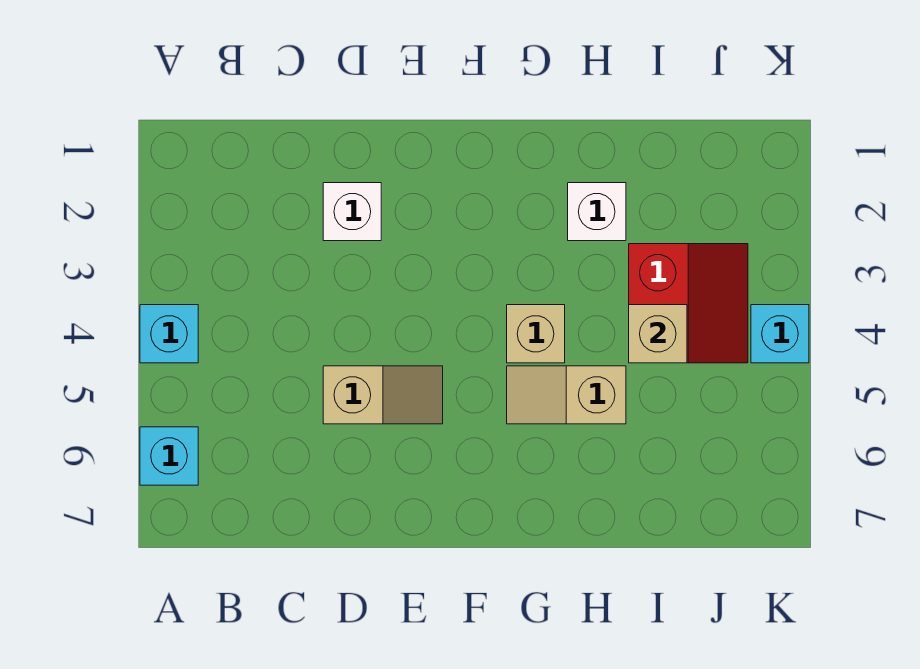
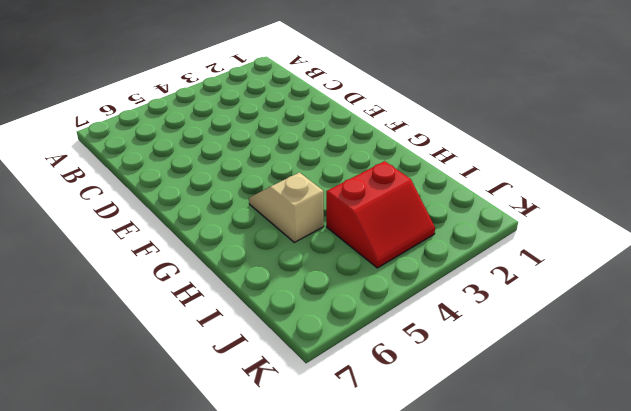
none -> cyan brick A4 level 1
none -> cyan brick A6 level 1

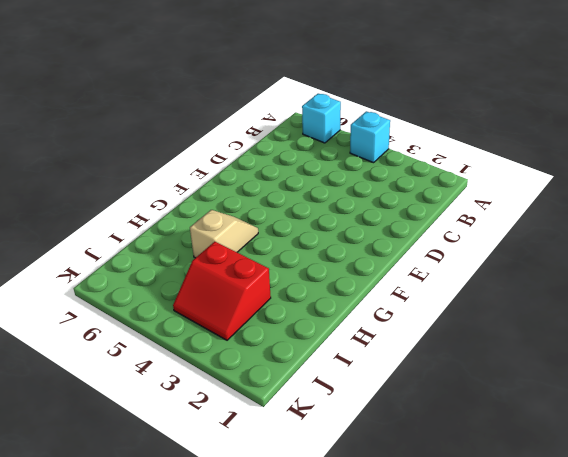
none -> white brick D2 level 1
none -> tan slope D5:E5 level 1 top D

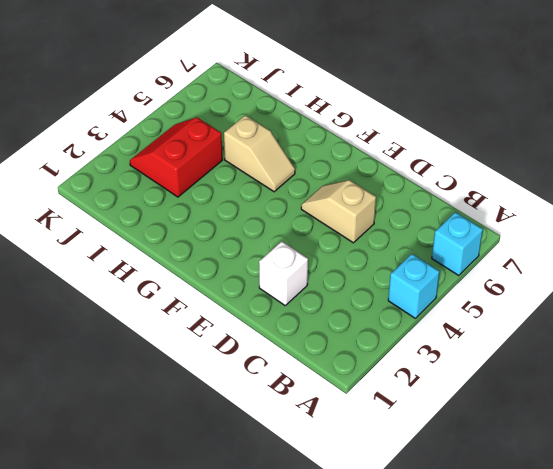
none -> tan brick G4 level 1
none -> white brick H2 level 1

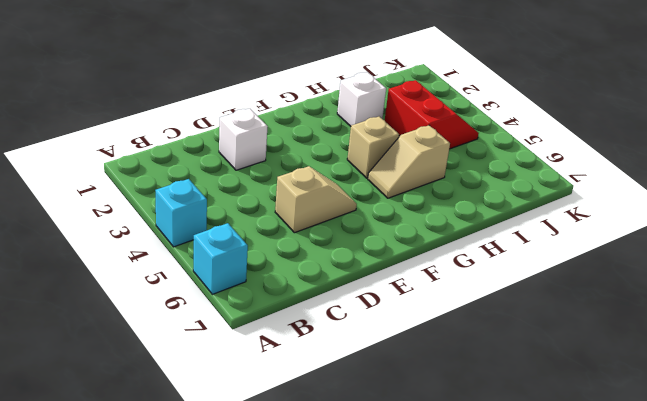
none -> cyan brick K4 level 1
none -> tan brick I4 level 2

